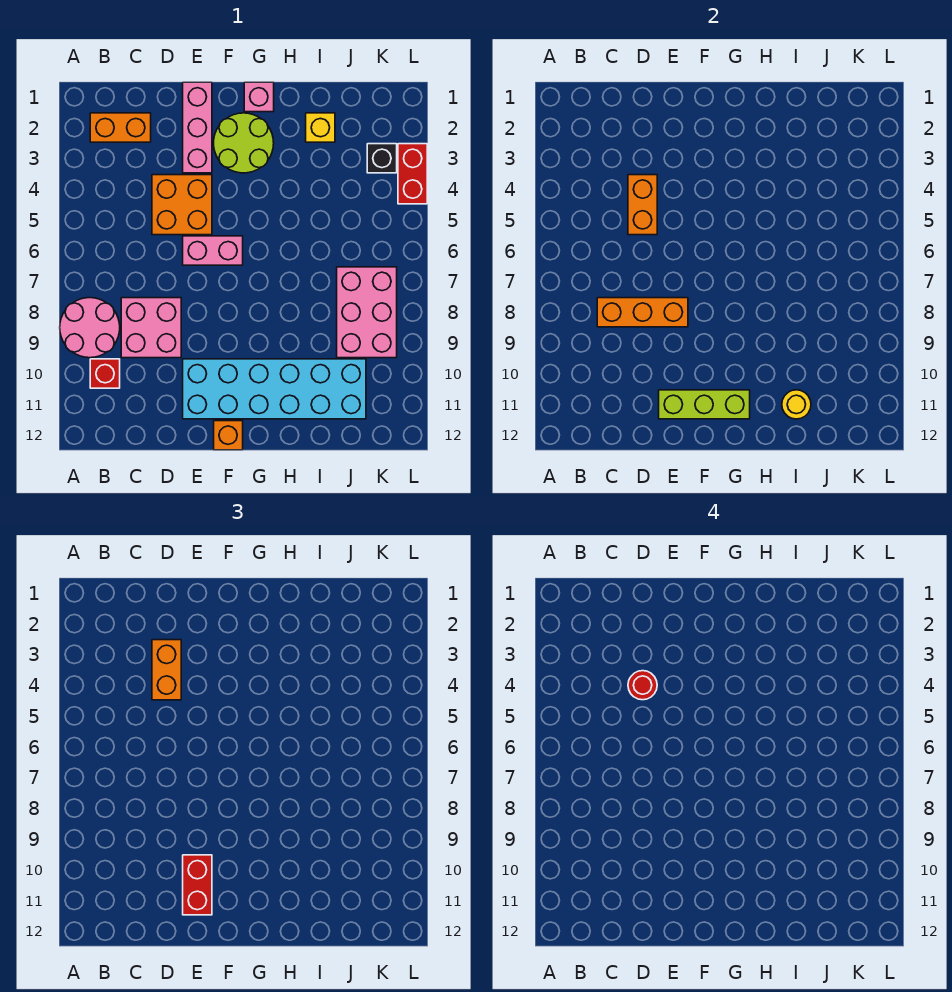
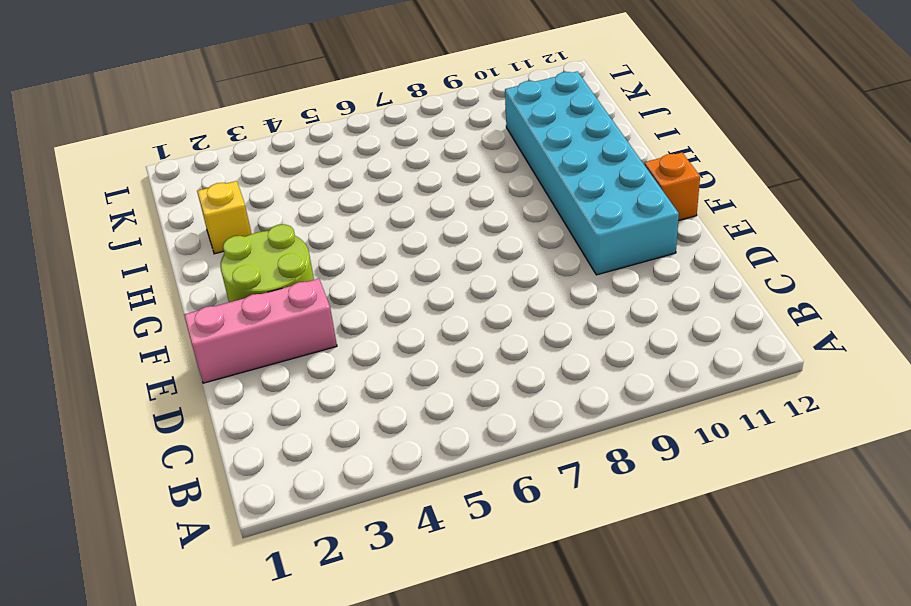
none -> pink round brick A8:B9 level 1
none -> orange brick B2:C2 level 1
none -> red brick B10 level 1

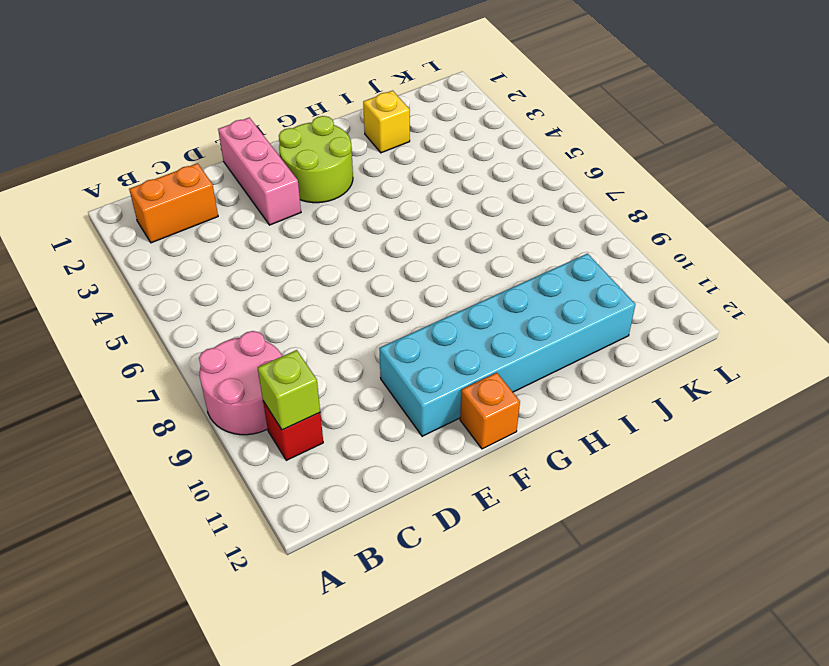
lime brick B10 level 2 -> none
none -> pink brick C8:D9 level 1
none -> orange brick D4:E5 level 1
none -> pink brick E6:F6 level 1

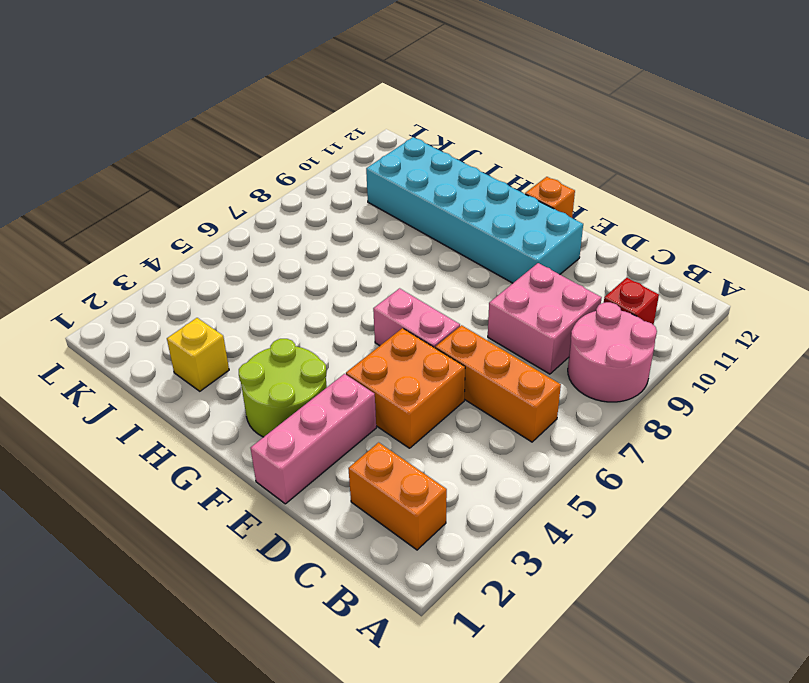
orange brick B6:D6 level 1 -> orange brick C8:E8 level 2
none -> pink brick G1 level 1
none -> pink brick J7:K9 level 1
none -> black brick K3 level 1

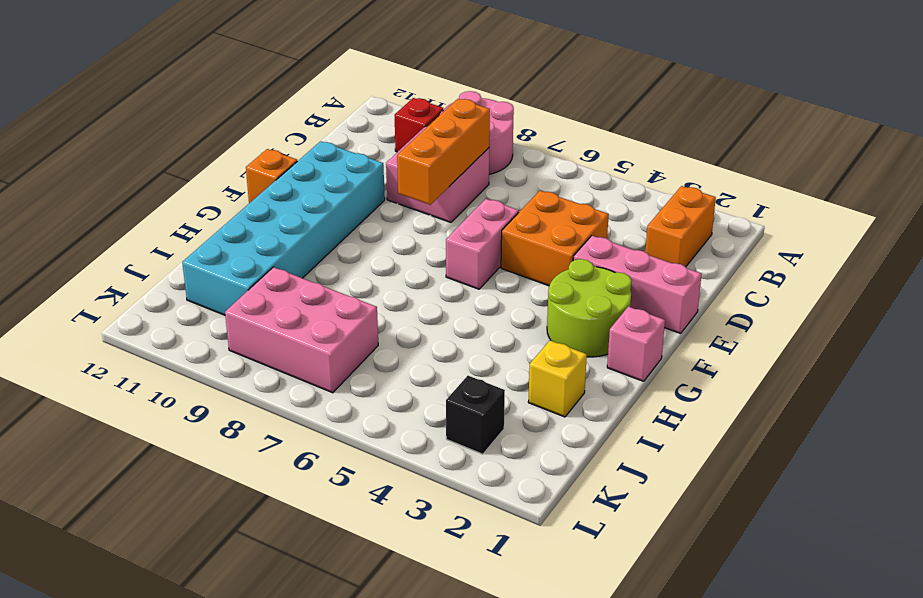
none -> red brick L3:L4 level 1
none -> orange brick D4:D5 level 2
none -> lime brick E11:G11 level 2

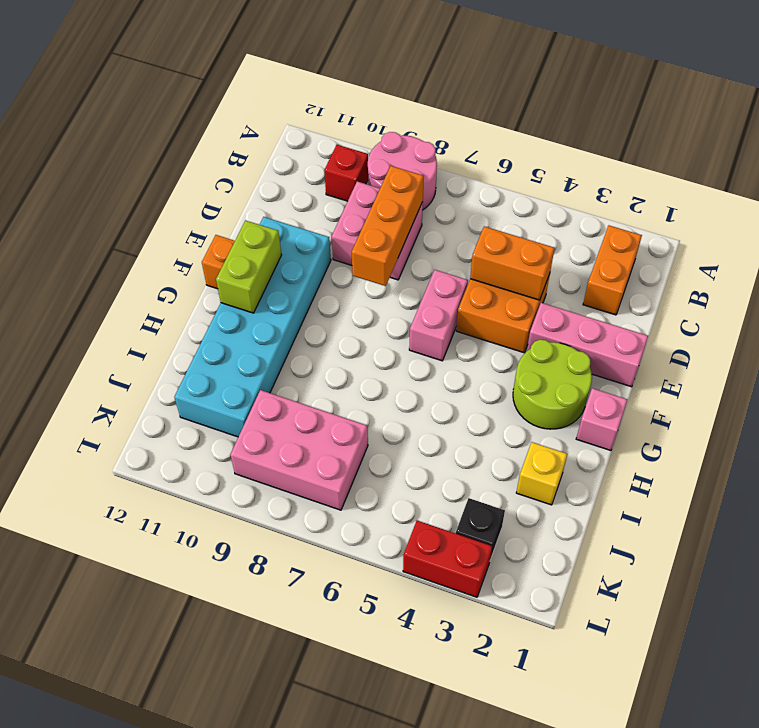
lime brick F11:G11 level 2 -> lime brick E11:G11 level 2
none -> yellow round brick I11 level 2
none -> orange brick D3:D4 level 3
none -> red brick E10:E11 level 3

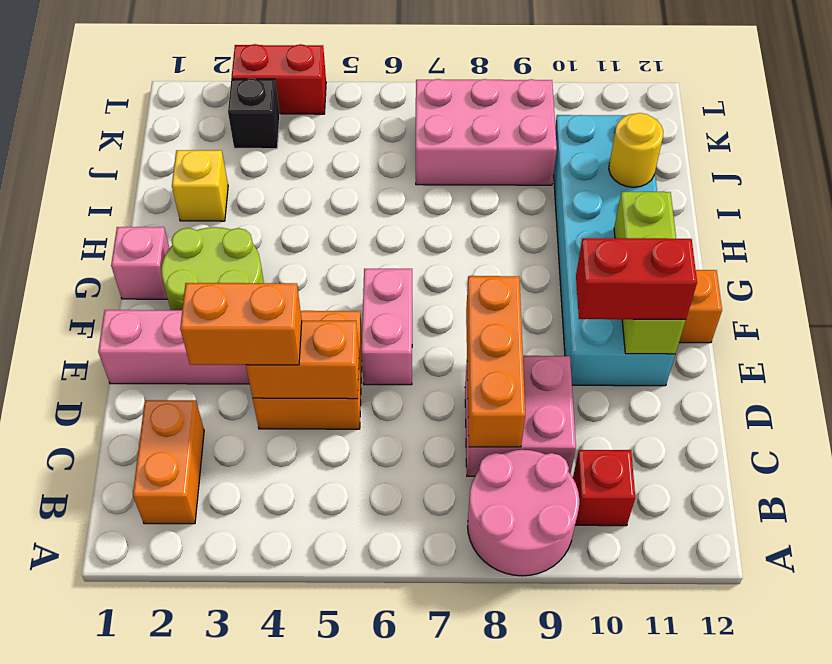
none -> red round brick D4 level 4

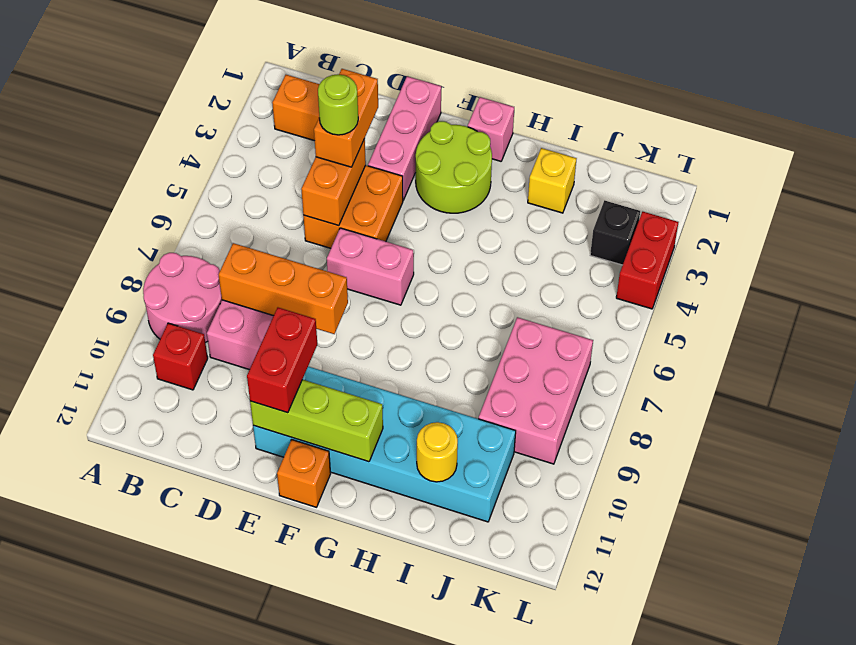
lime round brick D4 level 4 -> red round brick D4 level 4

